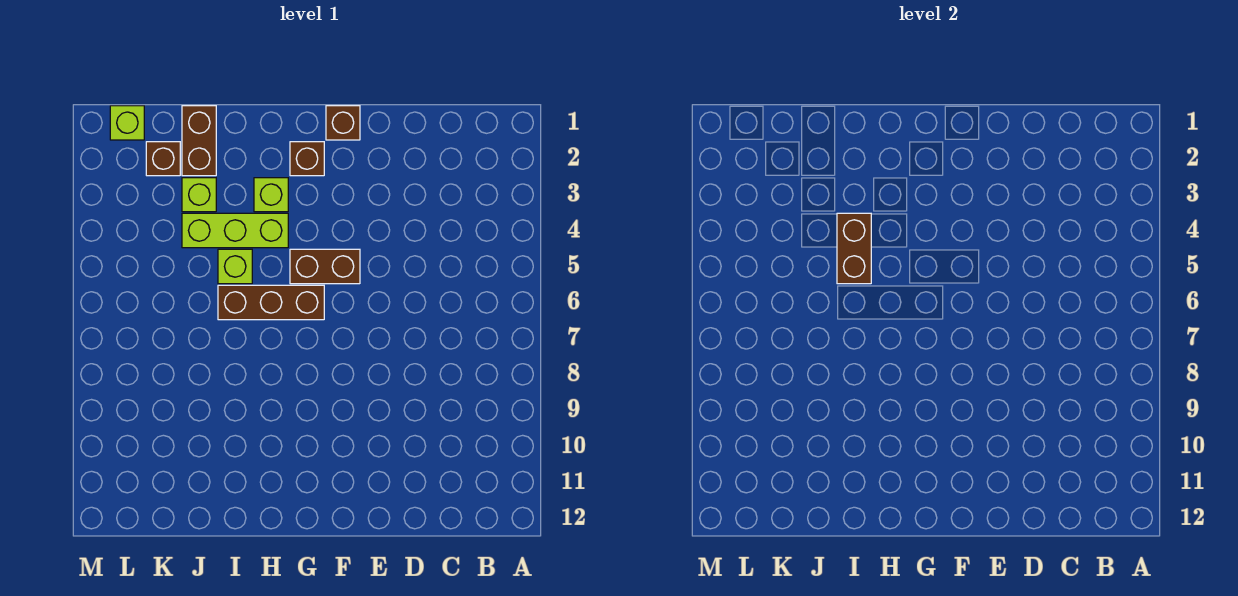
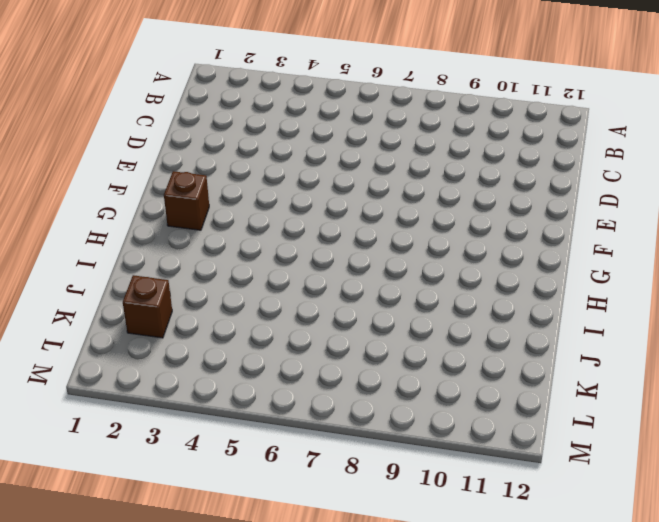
none -> brown brick F1 level 1
none -> brown brick F5:G5 level 1
none -> brown brick G6:I6 level 1

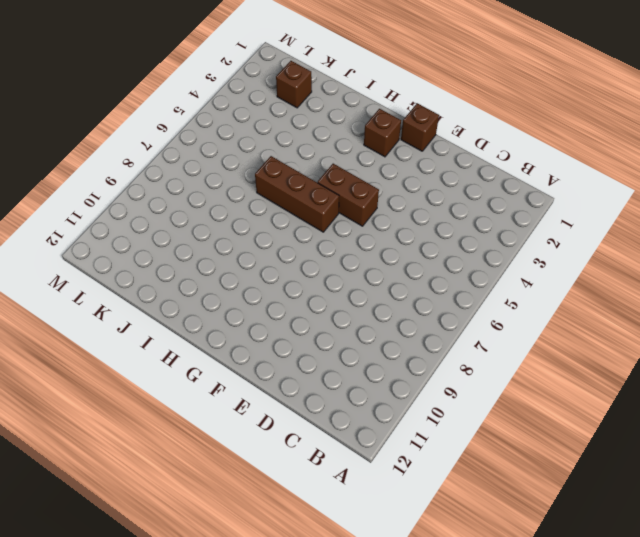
none -> lime brick H3 level 1
none -> lime brick H4:J4 level 1
none -> lime brick I5 level 1

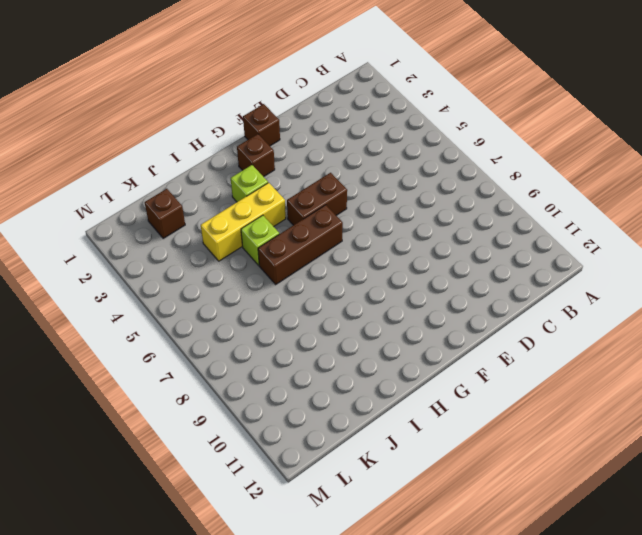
yellow brick H4:J4 level 1 -> lime brick H4:J4 level 1
none -> brown brick J1:J2 level 1
none -> lime brick J3 level 1
none -> lime brick L1 level 1

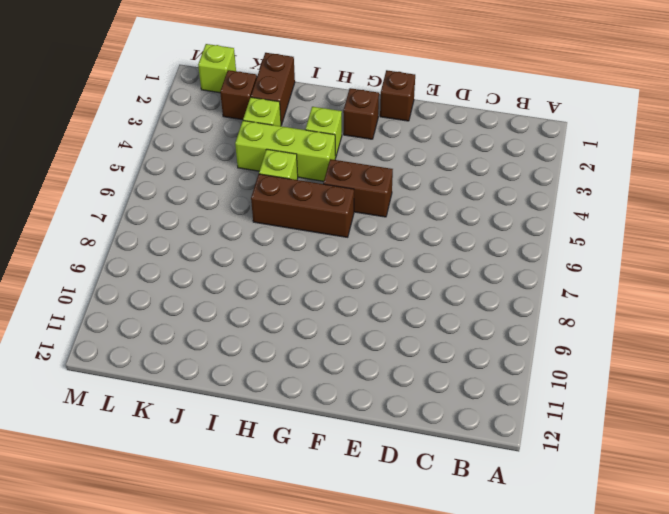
none -> brown brick I4:I5 level 2

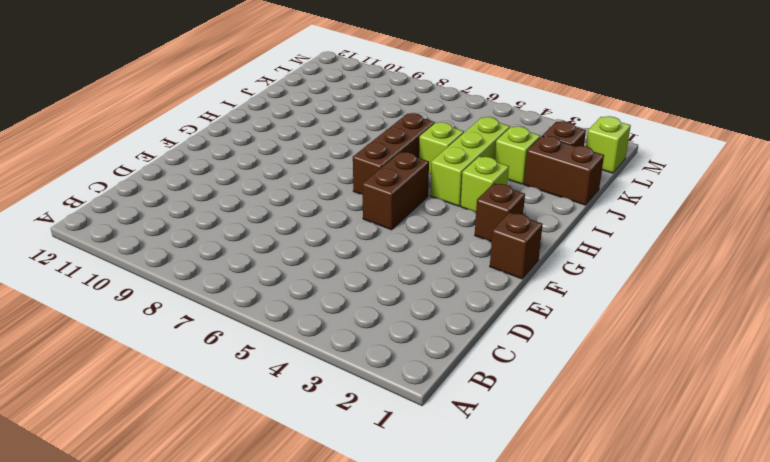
none -> brown brick I4:I5 level 2

